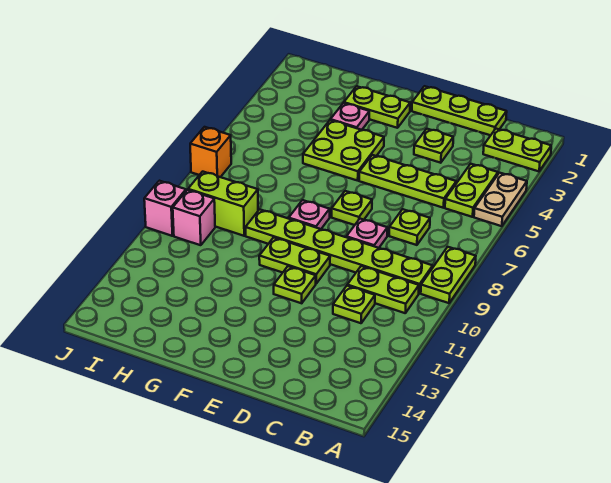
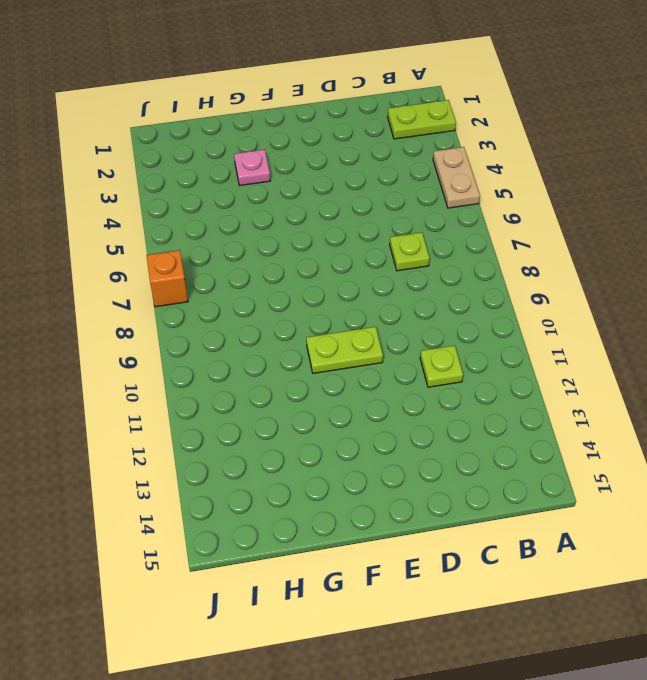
none -> lime plate A8:A9 level 1
none -> lime plate B4:B5 level 1
none -> lime plate B9:G9 level 1

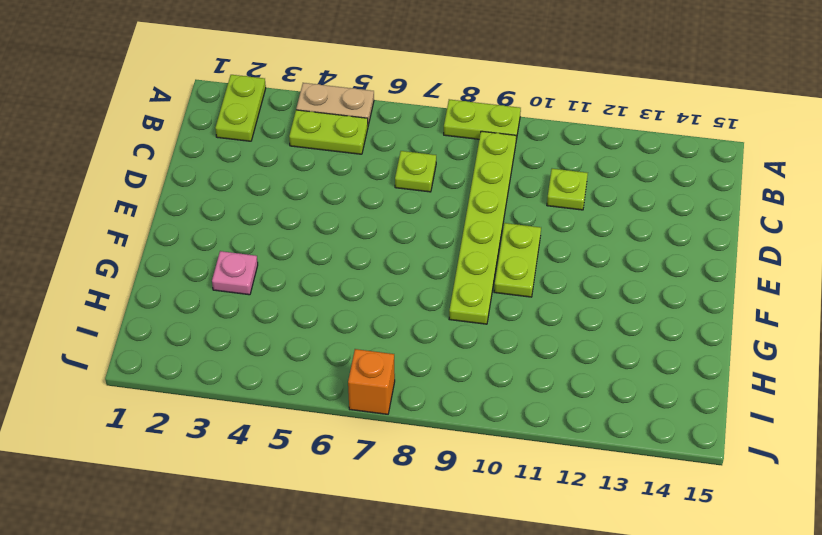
none -> lime plate B10:C10 level 1
none -> lime plate C1:E1 level 1
none -> lime plate C5:E5 level 1

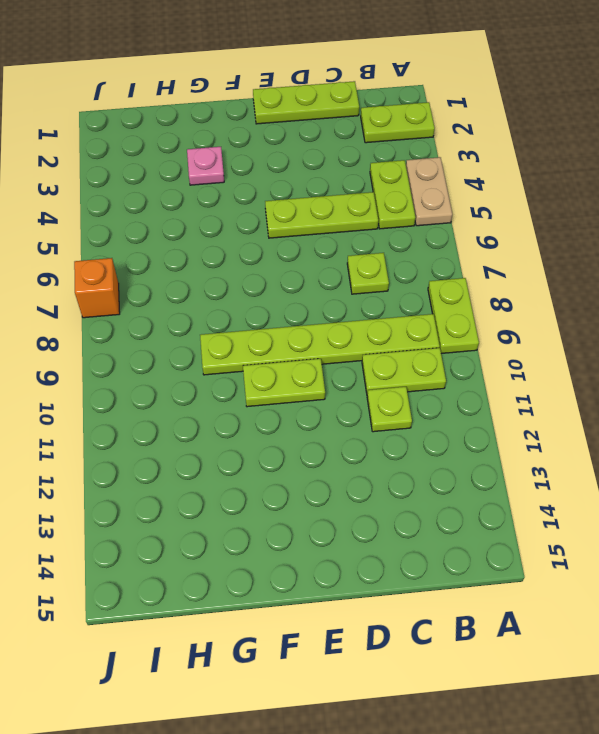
none -> lime plate D3 level 1
none -> pink plate D8 level 1
none -> lime plate E7 level 1

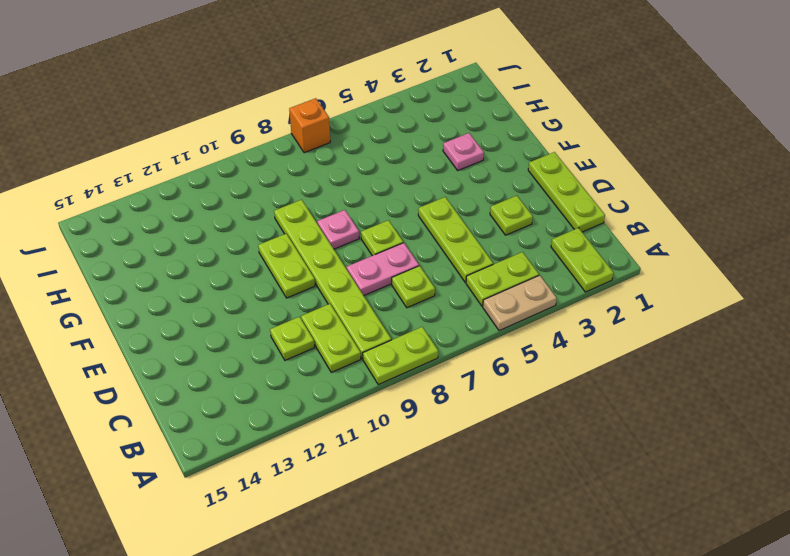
pink plate D7:D8 level 1 -> pink plate D8 level 1
none -> lime plate E11 level 1
none -> lime plate F2:G2 level 1
none -> lime plate F4:G5 level 1

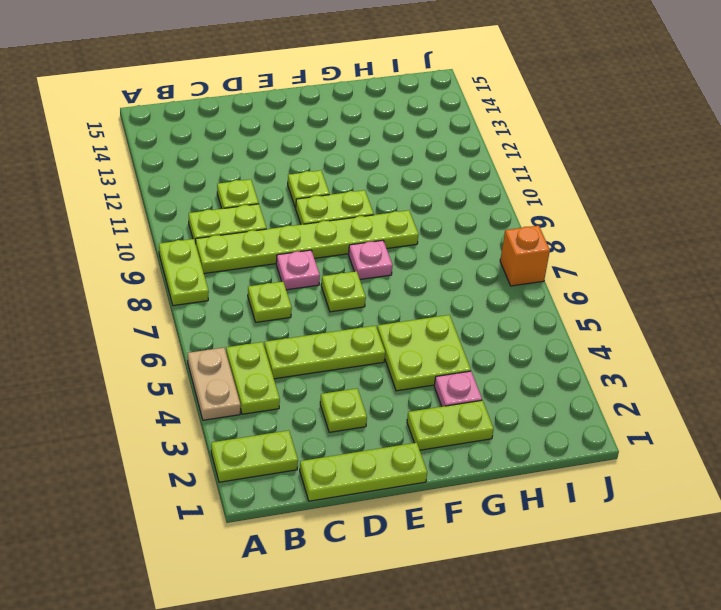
none -> lime brick H9:I9 level 1
none -> pink brick I10 level 1
none -> pink brick J10 level 1

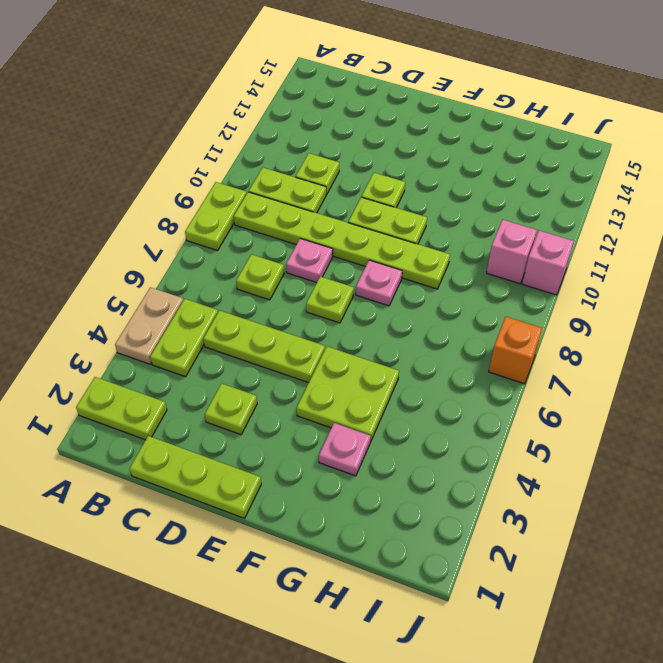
none -> lime plate F2:G2 level 1
none -> lime brick H9:I9 level 1

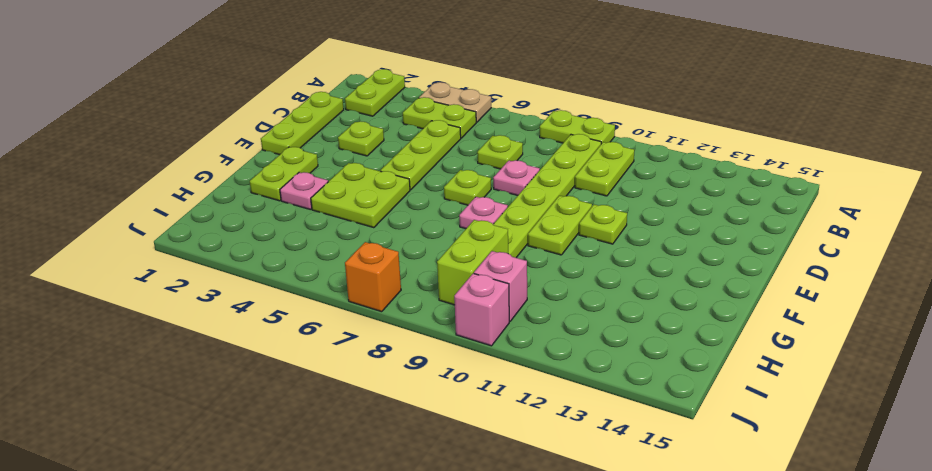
none -> lime plate C11 level 1

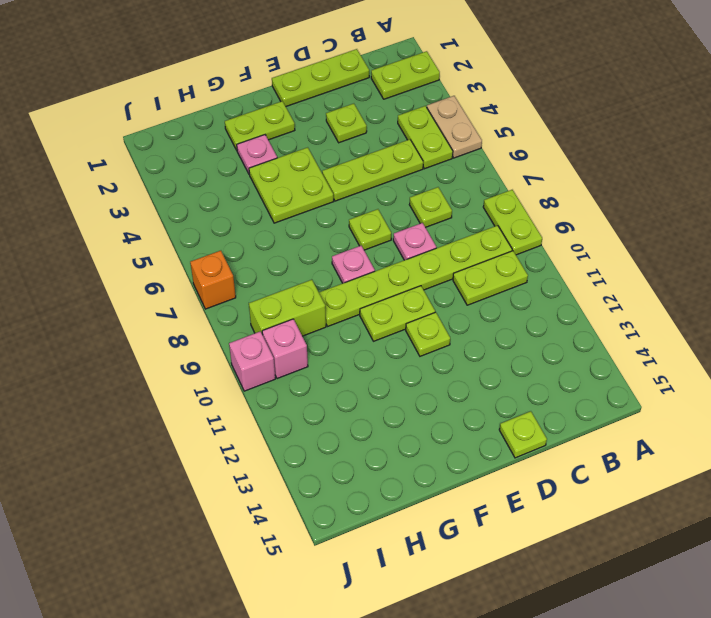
lime plate D15 level 1 -> lime plate C11 level 1

